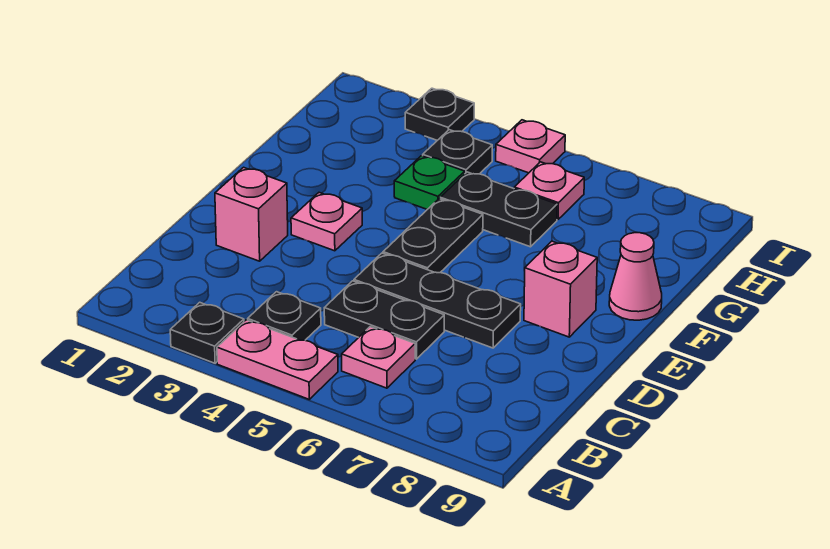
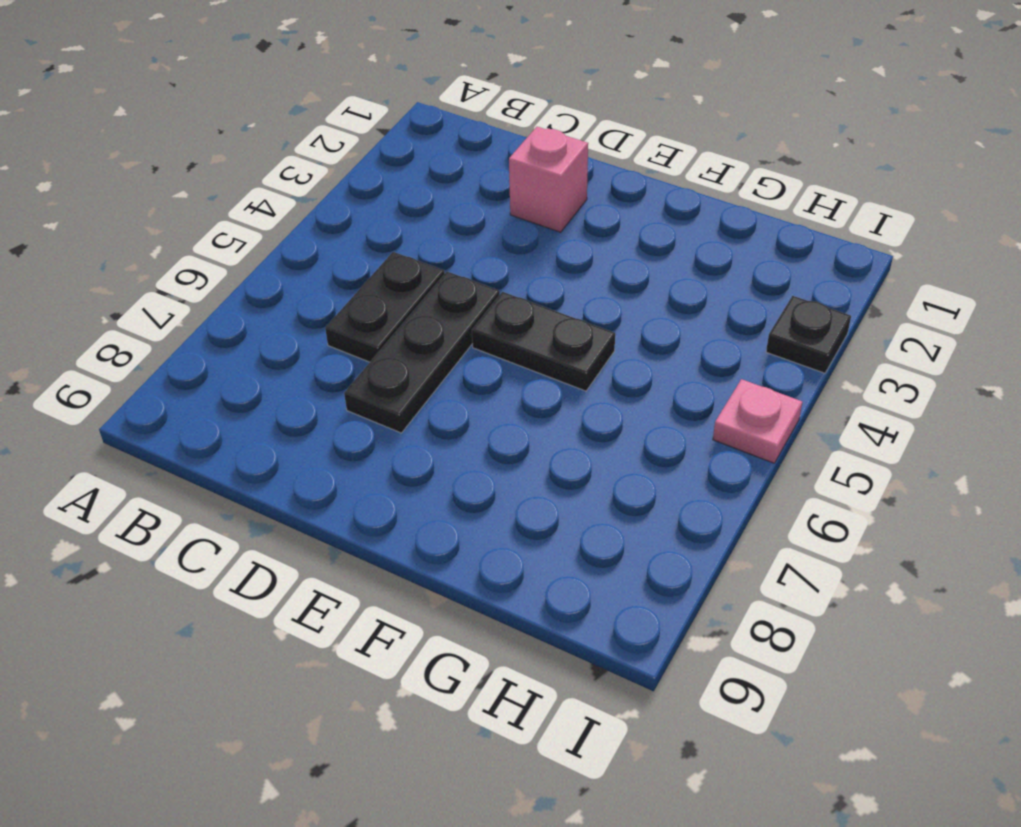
none -> black plate A3 level 1
none -> pink plate A4:A5 level 1
none -> black plate B4 level 1

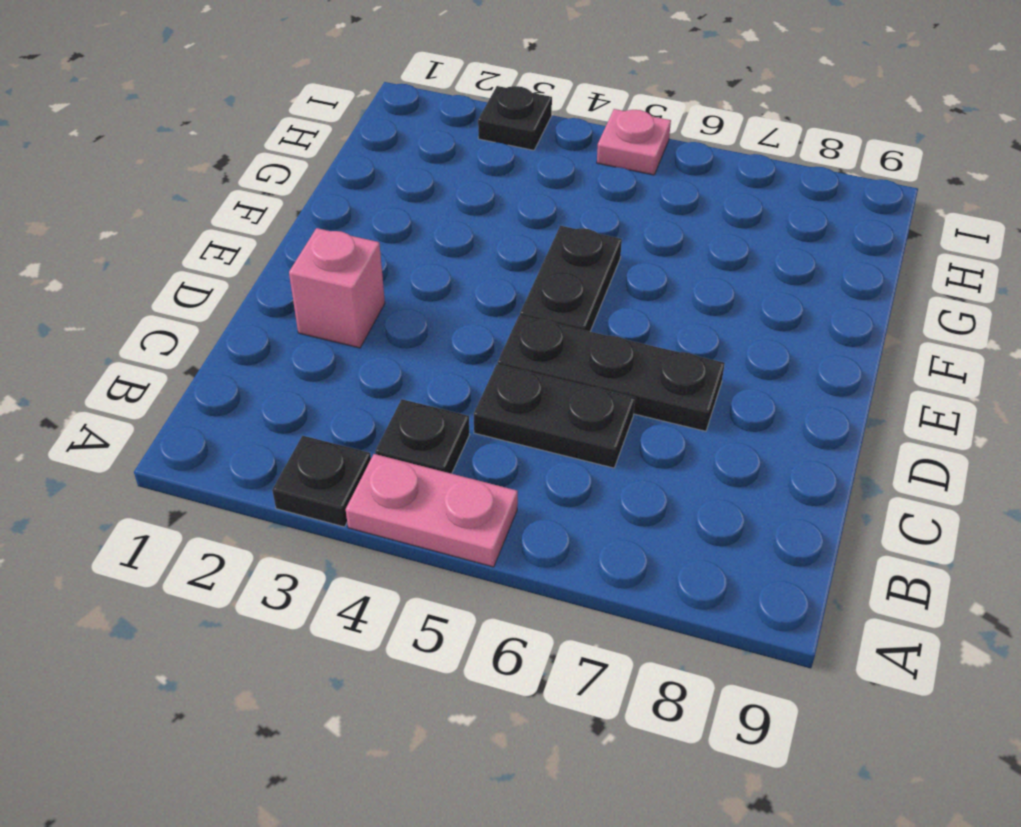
none -> pink plate B6 level 1
none -> pink plate E3 level 1
none -> pink brick E8 level 1

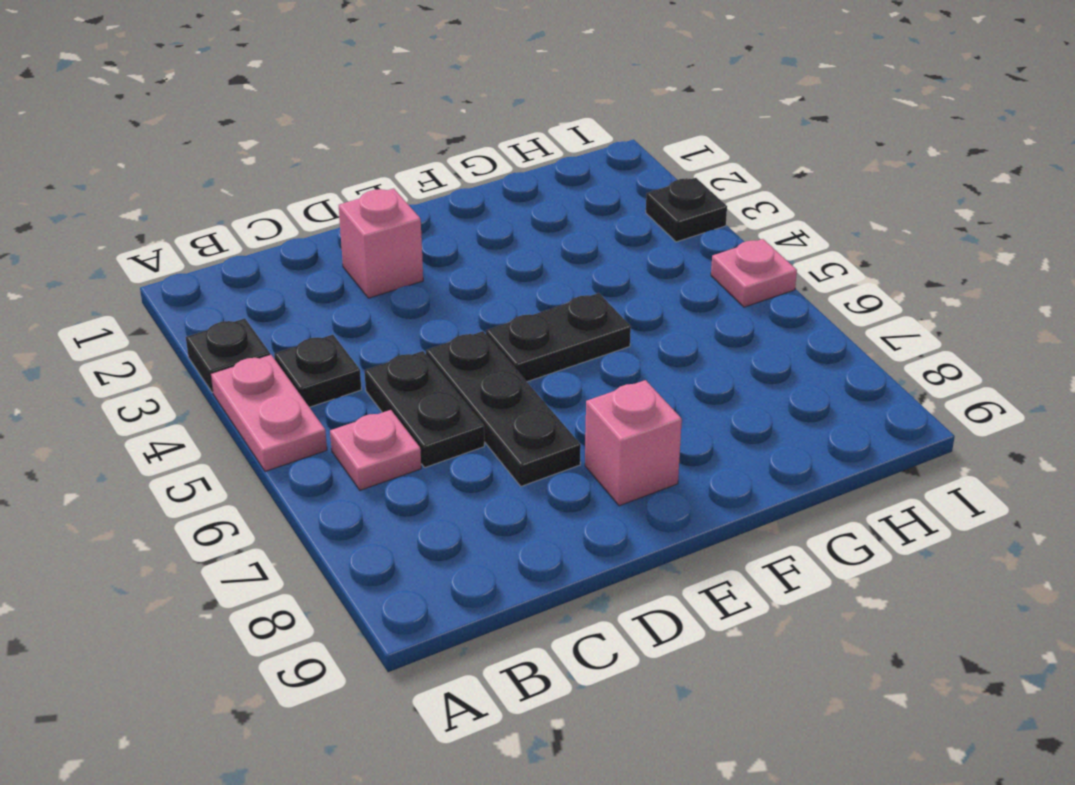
none -> pink plate E3 level 1
none -> pink cone F9 level 1
none -> green plate G4 level 1

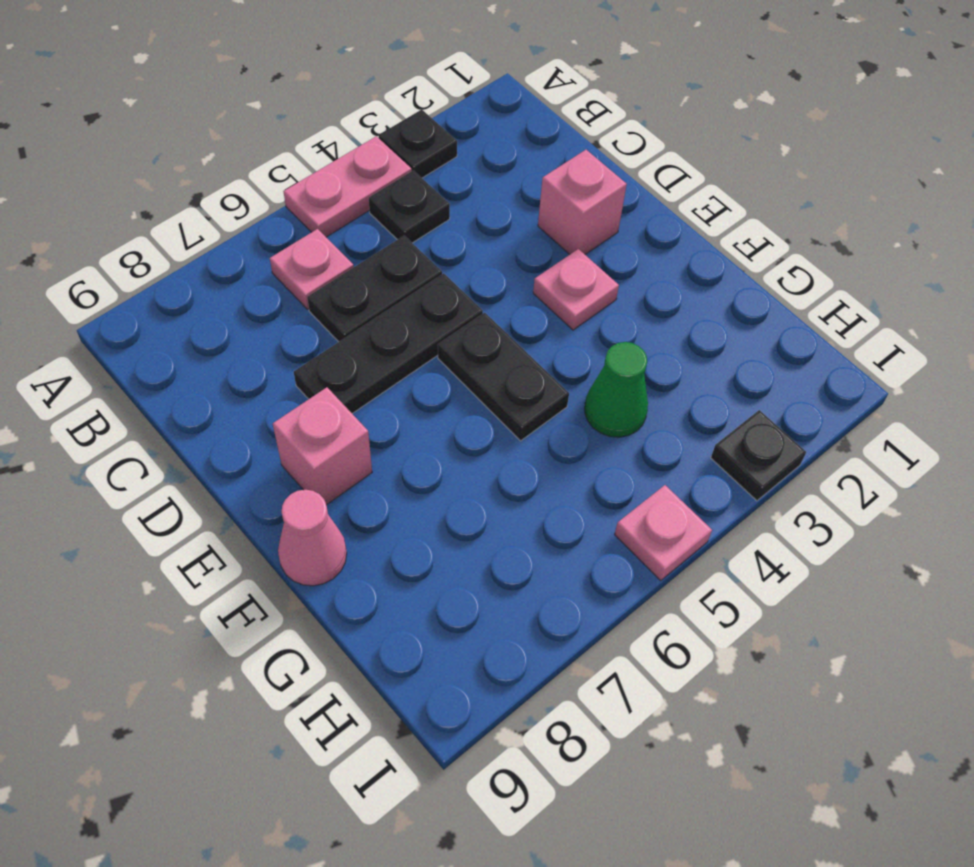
green cone G4 level 1 -> green plate G4 level 1
none -> black plate G5:G6 level 1
none -> black plate H4 level 1
none -> pink plate H6 level 1

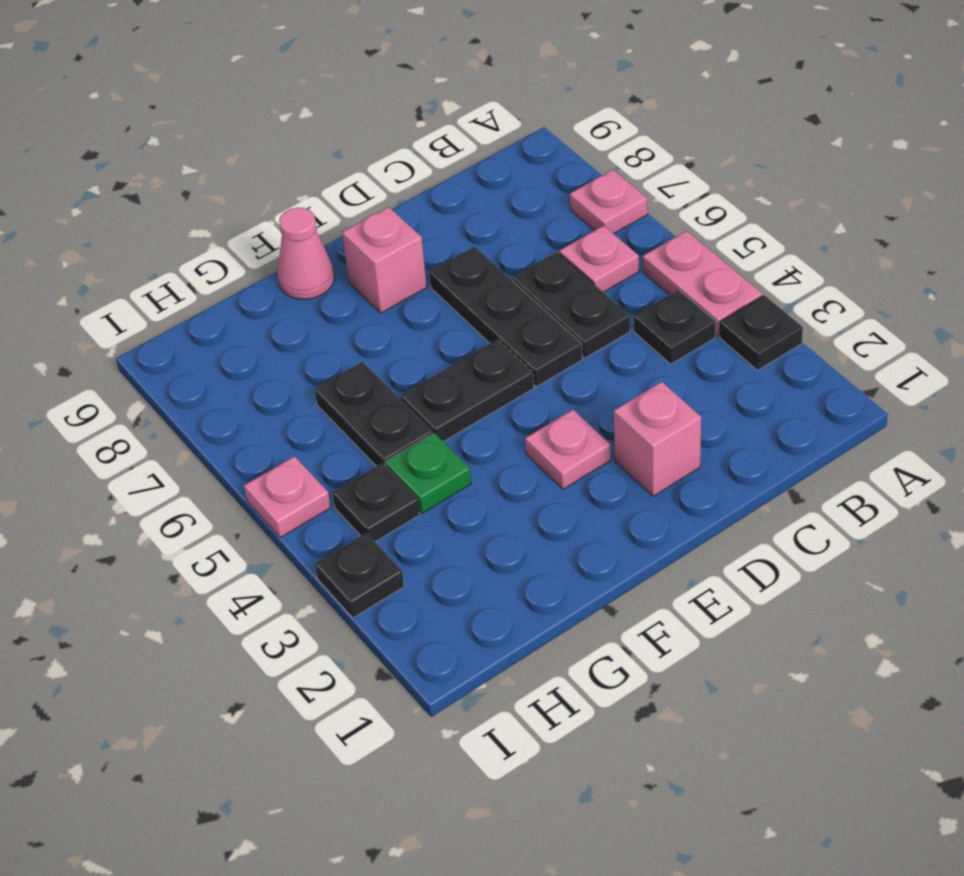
pink plate A7 level 1 -> pink plate H6 level 1

